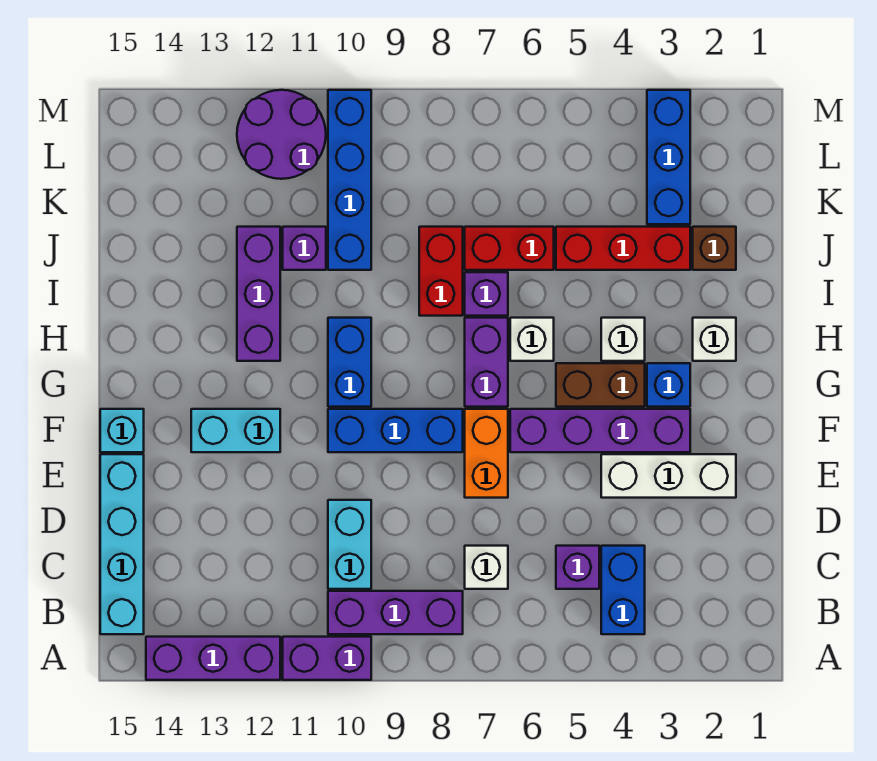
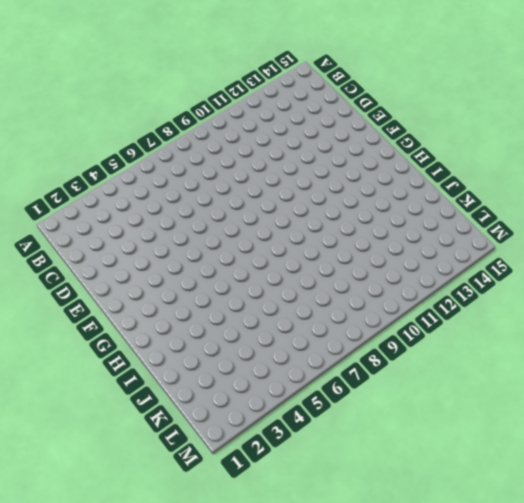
none -> purple brick A10:A11 level 1
none -> purple brick A12:A14 level 1
none -> blue brick B4:C4 level 1
none -> purple brick B8:B10 level 1

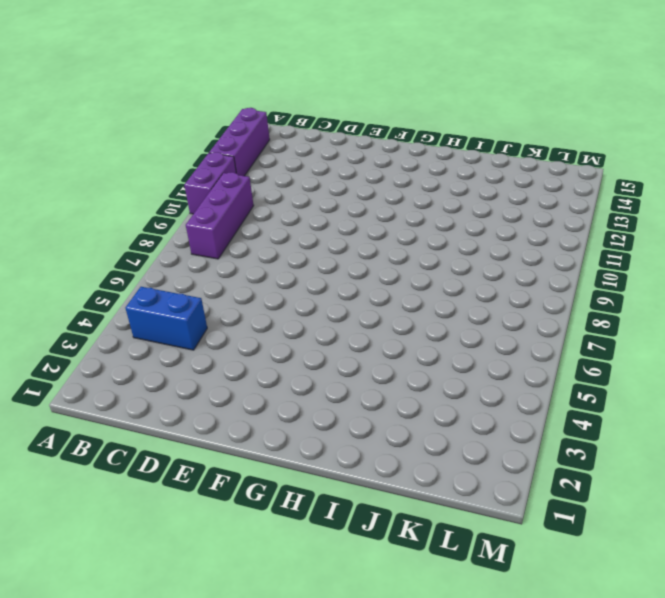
none -> cyan brick B15:E15 level 1
none -> purple brick C5 level 1
none -> white brick C7 level 1
none -> cyan brick C10:D10 level 1

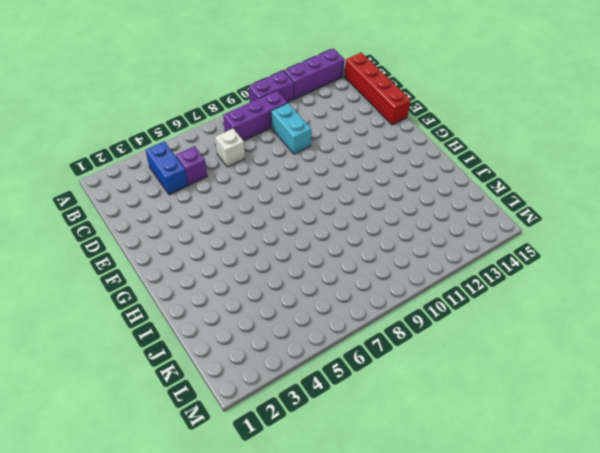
red brick B15:E15 level 1 -> cyan brick B15:E15 level 1
none -> white brick E2:E4 level 1
none -> orange brick E7:F7 level 1
none -> purple brick F3:F6 level 1
none -> blue brick F8:F10 level 1

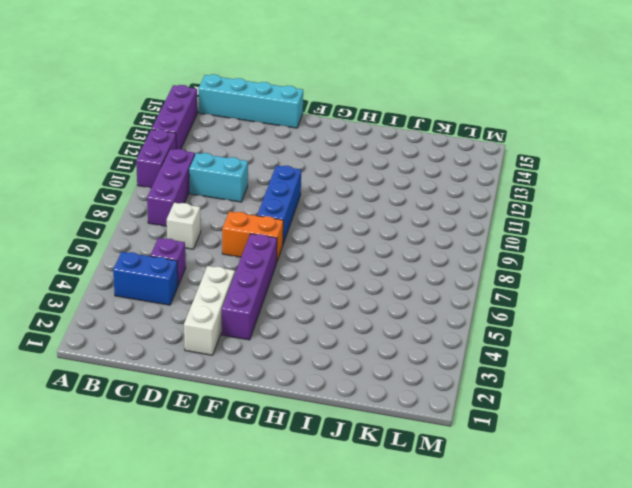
none -> cyan brick F12:F13 level 1
none -> cyan brick F15 level 1
none -> blue brick G3 level 1
none -> brown brick G4:G5 level 1

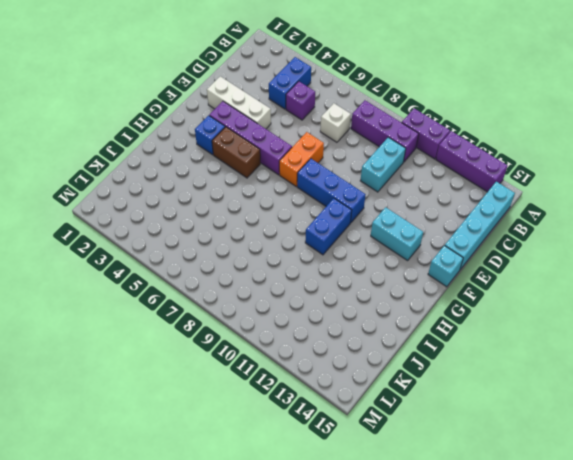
none -> purple brick G7:H7 level 1
none -> white brick H2 level 1
none -> white brick H4 level 1
none -> white brick H6 level 1

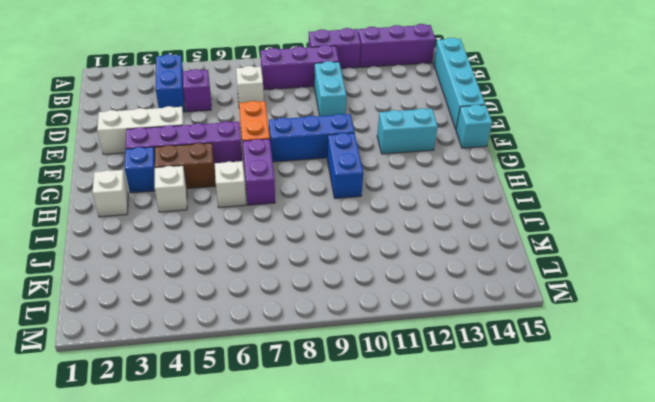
none -> purple brick H12:J12 level 1
none -> purple brick I7 level 1
none -> red brick I8:J8 level 1
none -> brown brick J2 level 1

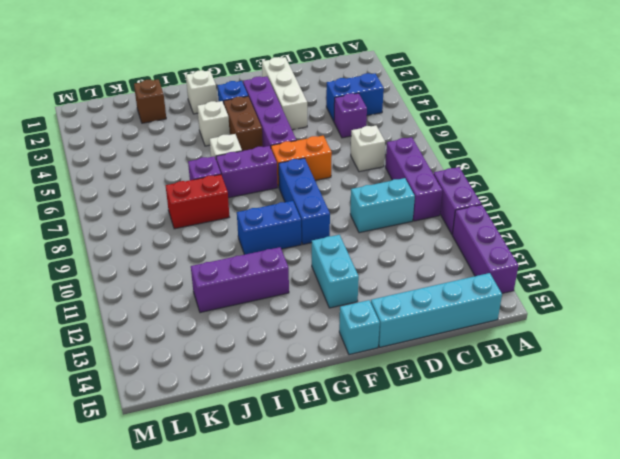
none -> red brick J3:J5 level 1
none -> red brick J6:J7 level 1
none -> blue brick J10:M10 level 1
none -> purple brick J11 level 1

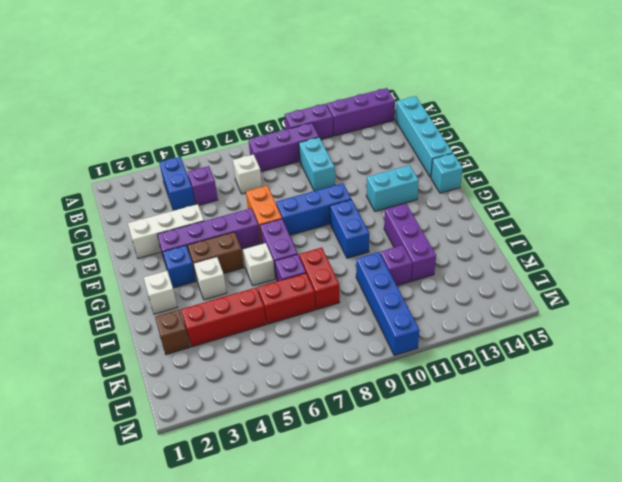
none -> blue brick K3:M3 level 1
none -> purple round brick L11:M12 level 1

